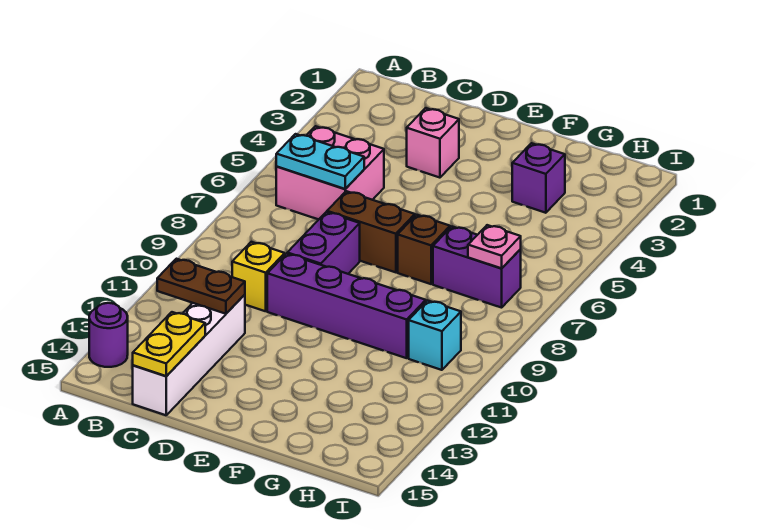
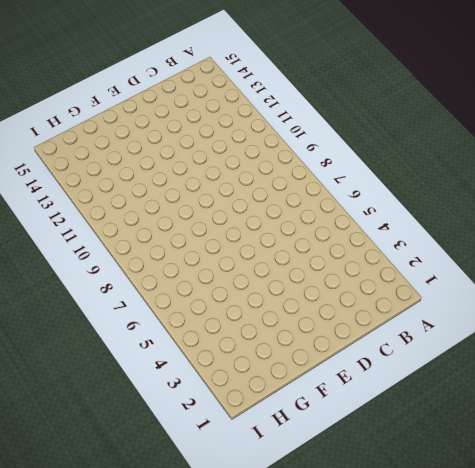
none -> purple round brick A14 level 1
none -> pink brick B5:C6 level 1
none -> yellow brick C10 level 1

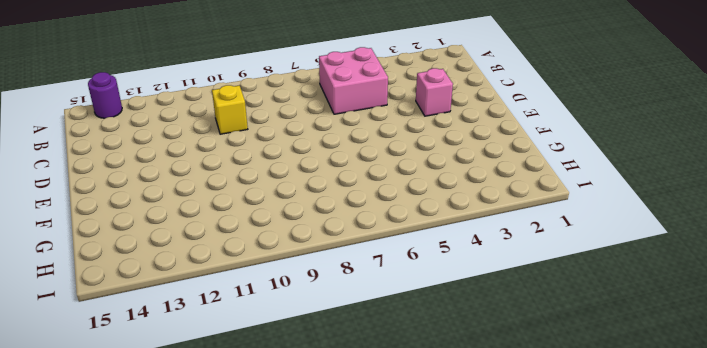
none -> white brick C12:C15 level 1
none -> brown brick D7:E7 level 1
none -> purple brick D8:D9 level 1

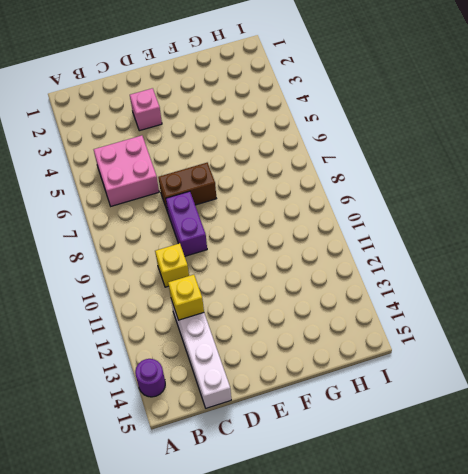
yellow brick C12 level 2 -> brown plate B12:C12 level 2
none -> purple brick D10:G10 level 1
none -> brown brick F7 level 1
none -> purple brick G3 level 1

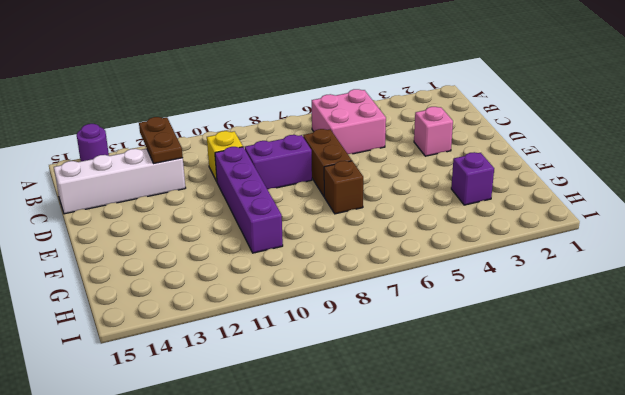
none -> purple brick G7:H7 level 1
none -> cyan brick H10 level 1
none -> cyan plate B6:C6 level 2

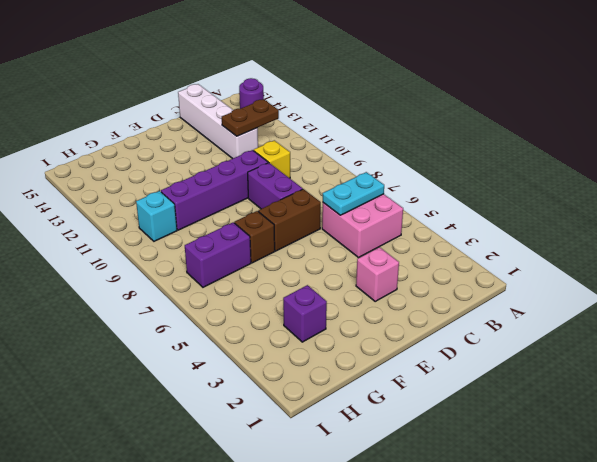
none -> yellow plate C14:C15 level 2
none -> pink plate H7 level 2

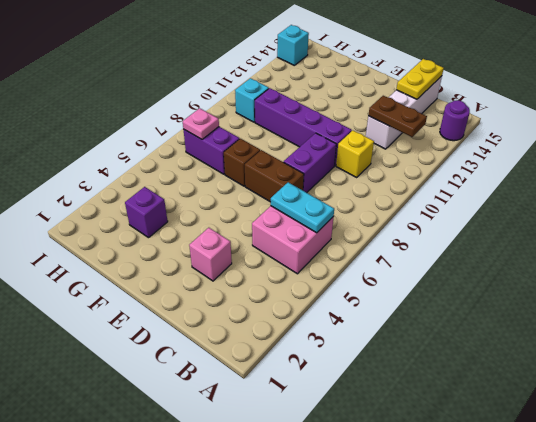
cyan brick I14 level 1 -> none

